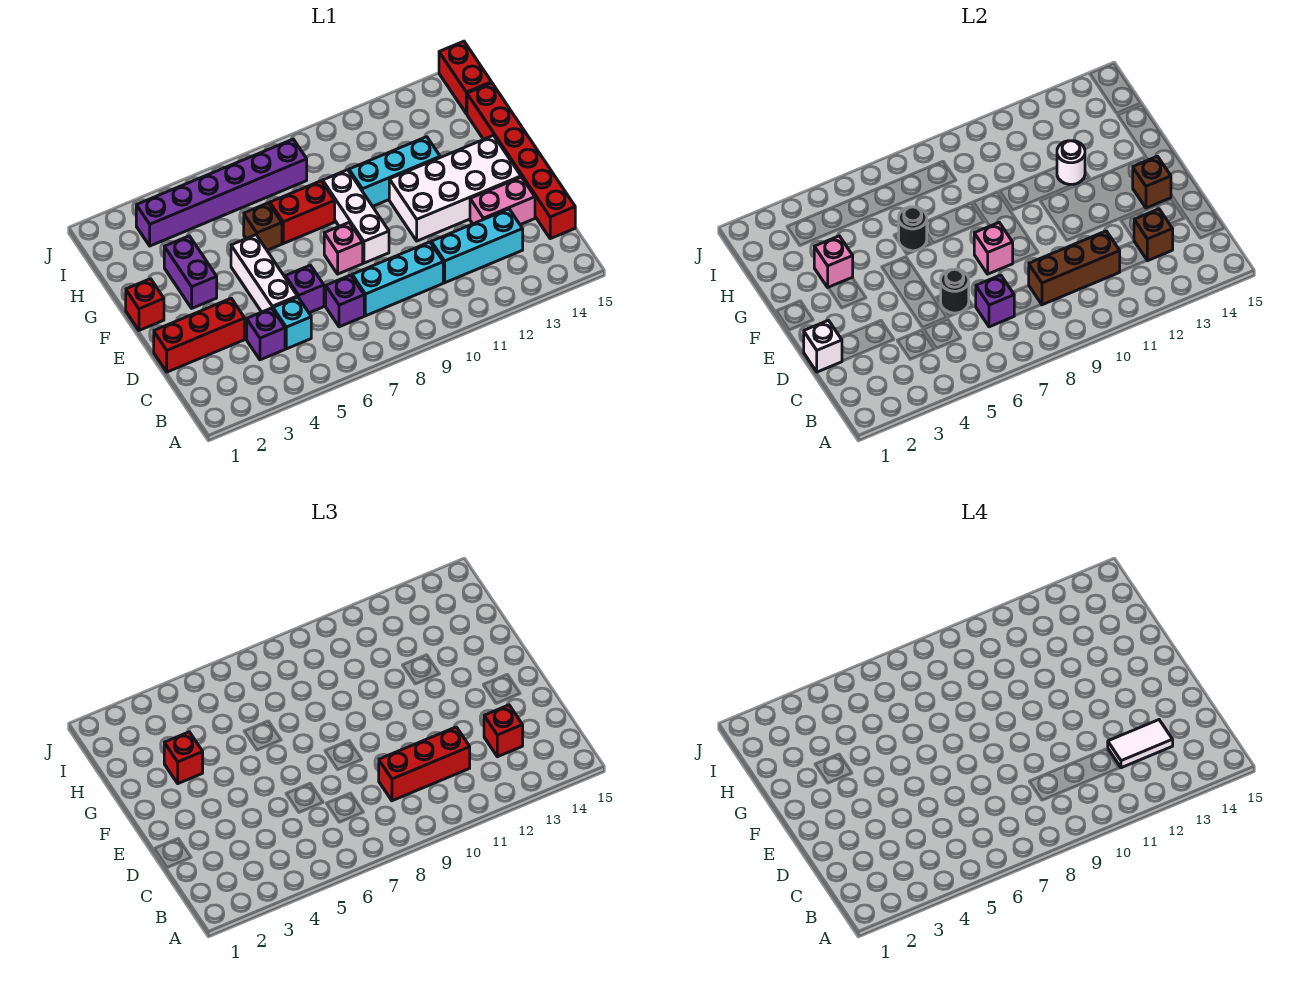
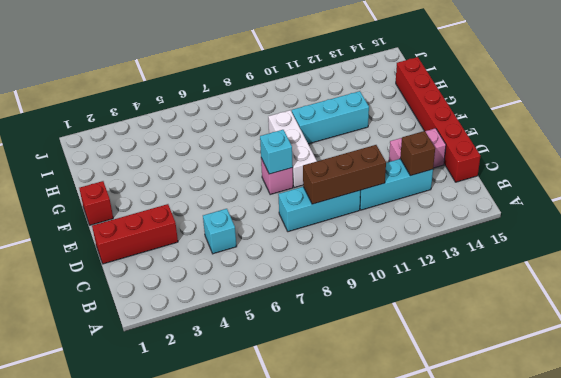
cyan brick E8 level 2 -> pink brick E8 level 2
none -> purple brick C4 level 1
none -> purple brick C7 level 1
none -> white brick D5:F5 level 1
none -> purple brick D6 level 1

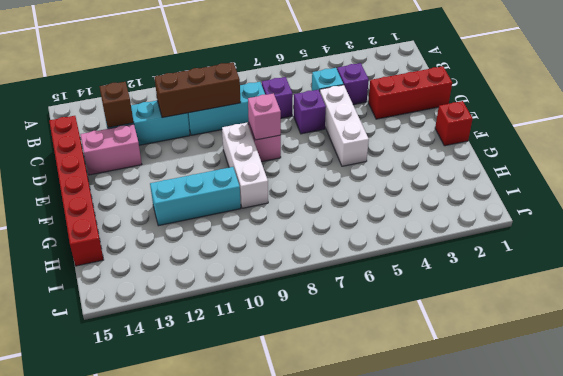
none -> white brick E11:F14 level 1
none -> purple brick F3:G3 level 1
none -> brown brick G6 level 1
none -> red brick G7:G8 level 1

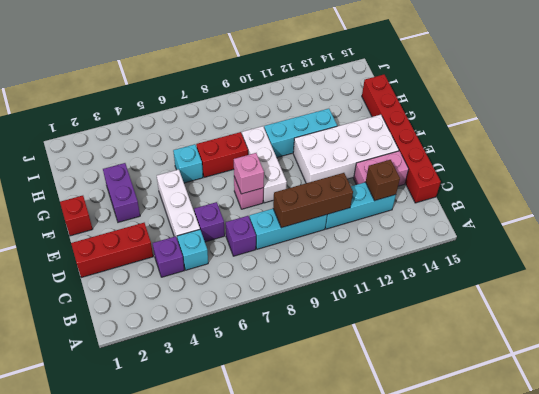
cyan brick G6 level 1 -> brown brick G6 level 1
none -> purple brick I3:I8 level 1
none -> red brick I15:J15 level 1
none -> purple brick C7 level 2
none -> white brick D1 level 2

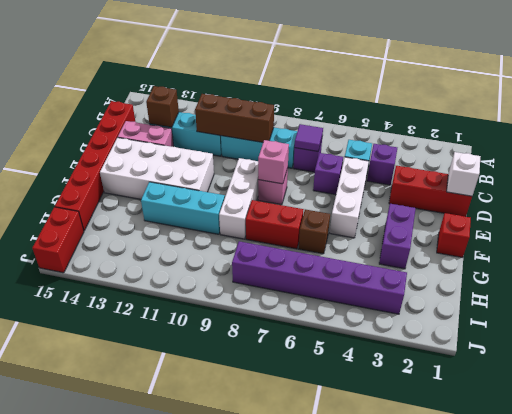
purple tile C7 level 2 -> purple brick C7 level 2
none -> black round brick D6 level 2
none -> brown brick E14 level 2
none -> pink brick G3 level 2
none -> black round brick G6 level 2

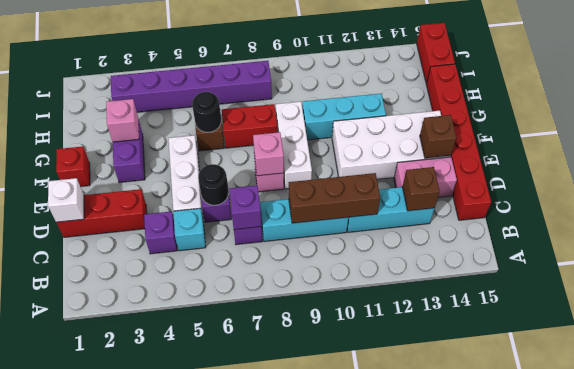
none -> white round brick G12 level 2
none -> red brick C9:C11 level 3
none -> red brick C13 level 3
none -> red brick G3 level 3

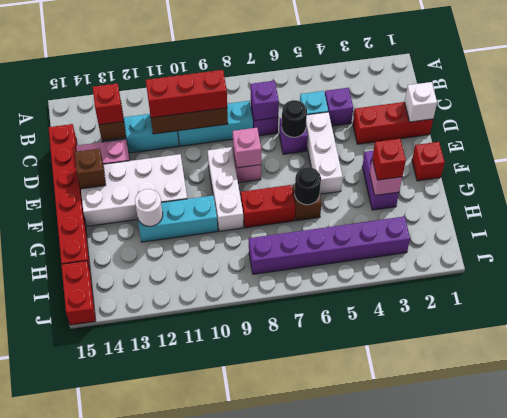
none -> white tile C12:C13 level 4

